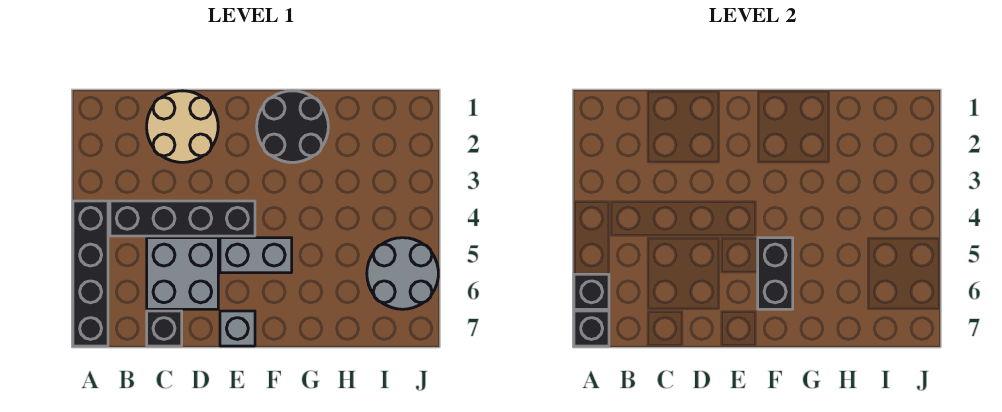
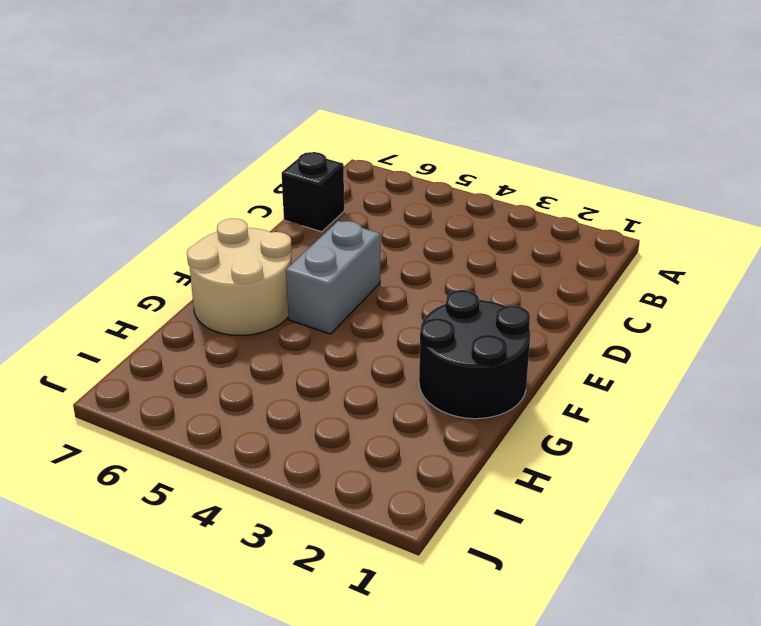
tan round brick F6:G7 level 1 -> tan round brick C1:D2 level 1
none -> black brick A4:A7 level 1
none -> black brick B4:E4 level 1
none -> grey brick C5:D6 level 1

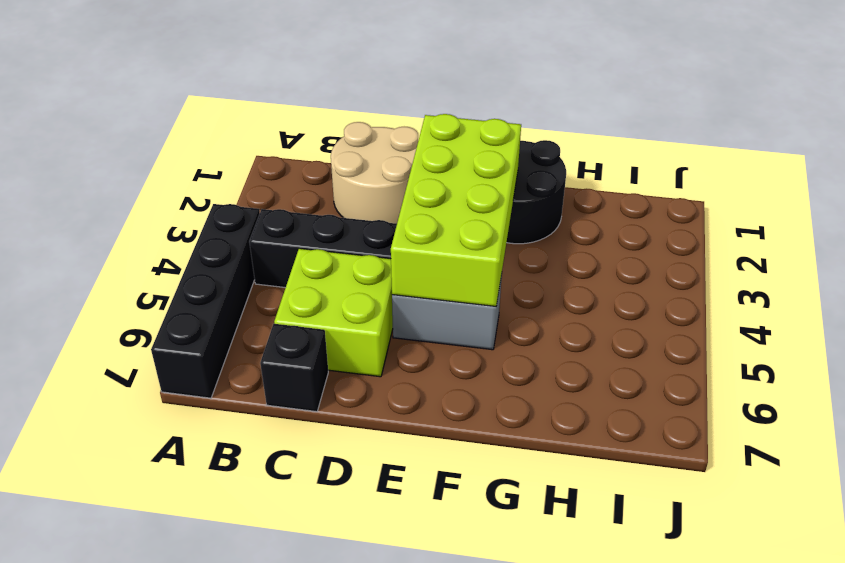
lime brick C5:D6 level 1 -> grey brick C5:D6 level 1
lime brick E2:F5 level 2 -> black brick F5:F6 level 2
none -> grey brick E7 level 1
none -> grey round brick I5:J6 level 1
none -> black brick A6 level 2

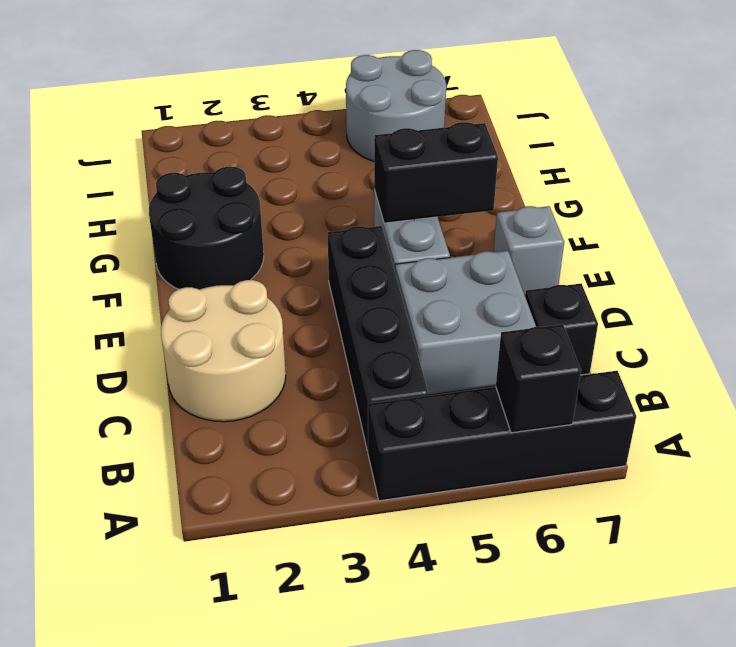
none -> black brick A7 level 2

